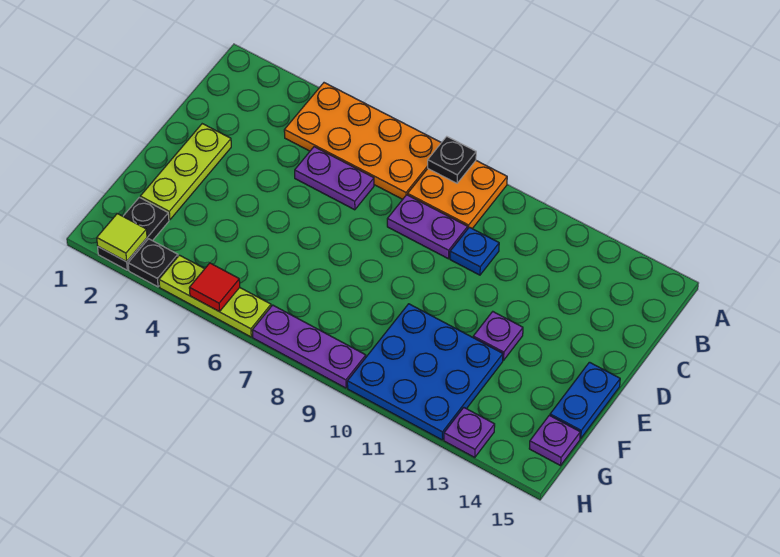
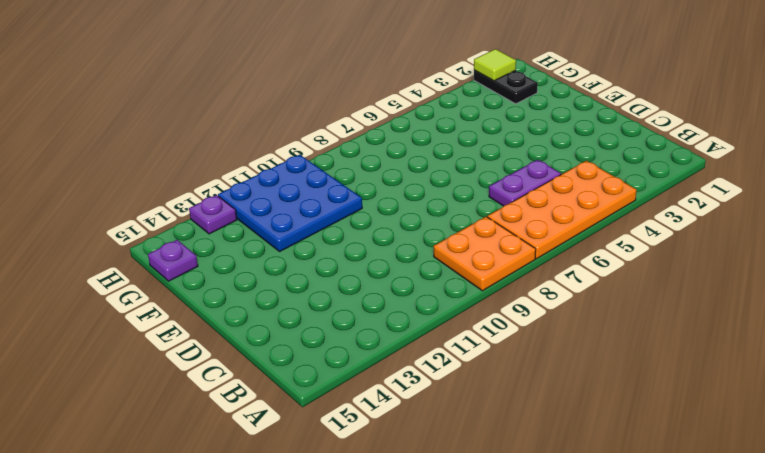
none -> purple plate C8:C9 level 1
none -> blue plate C10 level 1
none -> lime plate D2:F2 level 1

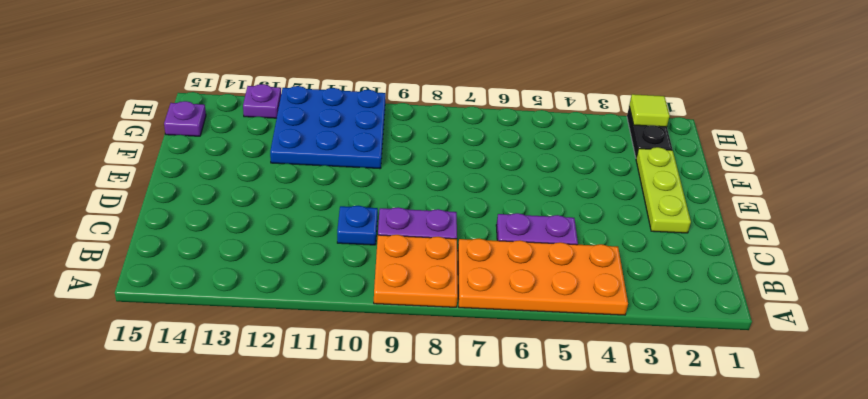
none -> purple plate E12 level 1
none -> blue plate E15:F15 level 1
none -> black plate H3 level 1

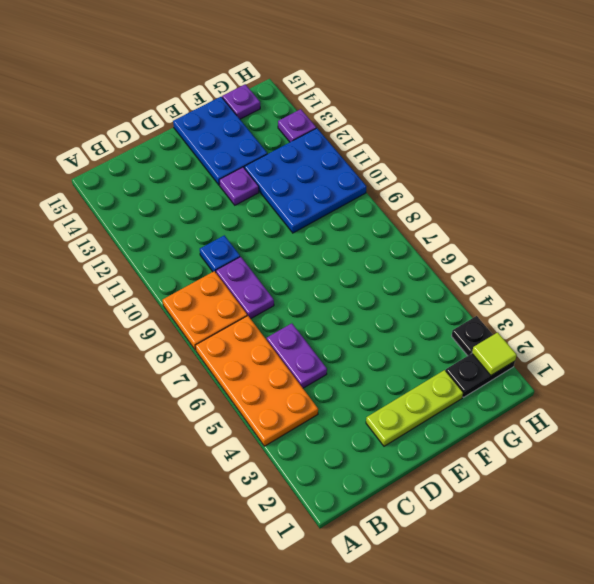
blue plate E13:F15 level 1 -> blue plate E15:F15 level 1
none -> lime plate H4:H6 level 1
none -> purple plate H7:H9 level 1
none -> black plate A8 level 2

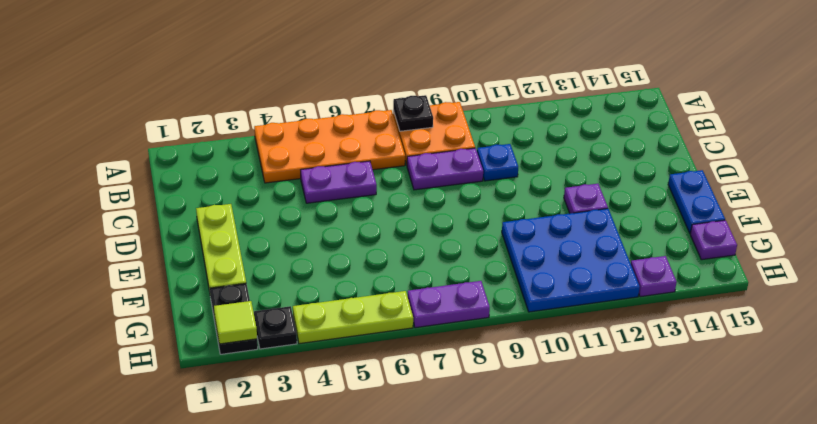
purple plate H7:H8 level 1 -> purple plate H7:H9 level 1
none -> red tile H5 level 2

